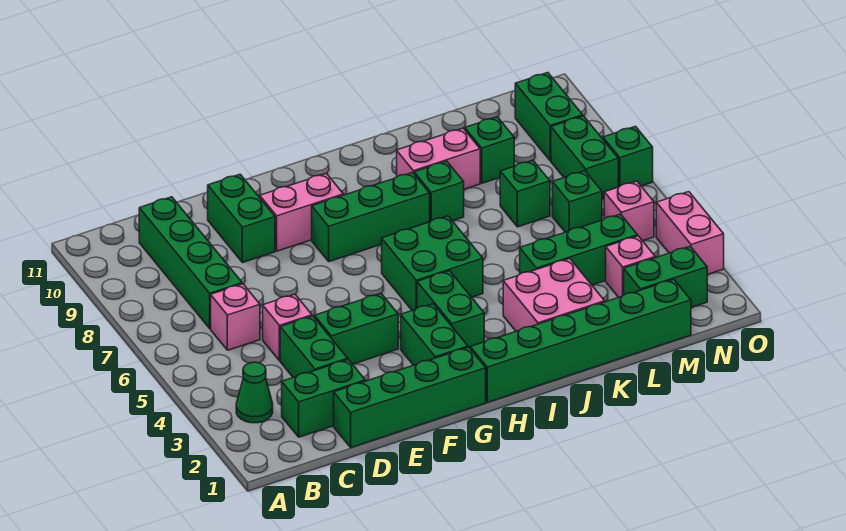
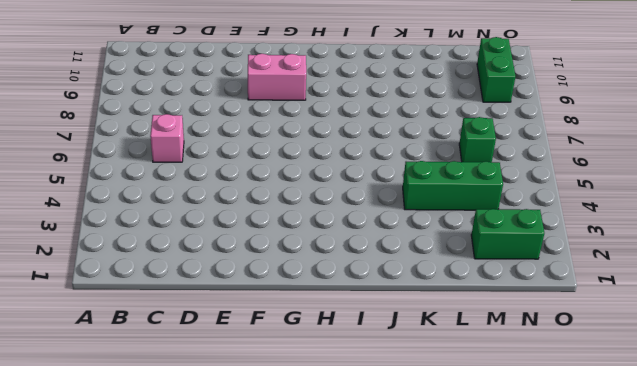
none -> green cone B3 level 1
none -> green brick C2:D2 level 1
none -> green brick C7:C10 level 1

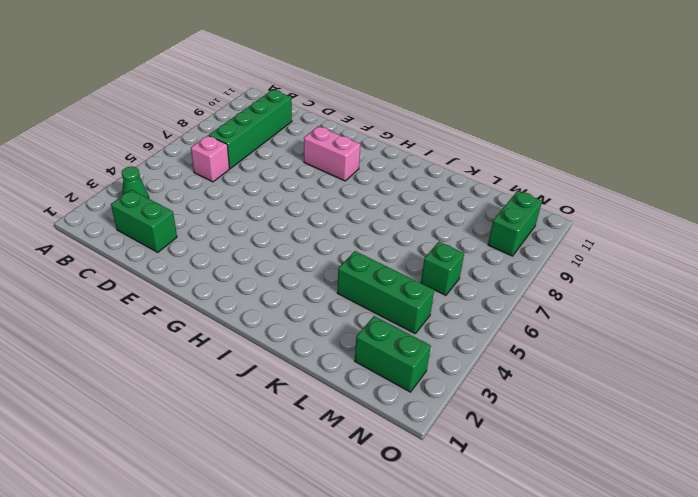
none -> green brick D1:G1 level 1
none -> green brick D3:D4 level 1
none -> pink brick D5 level 1

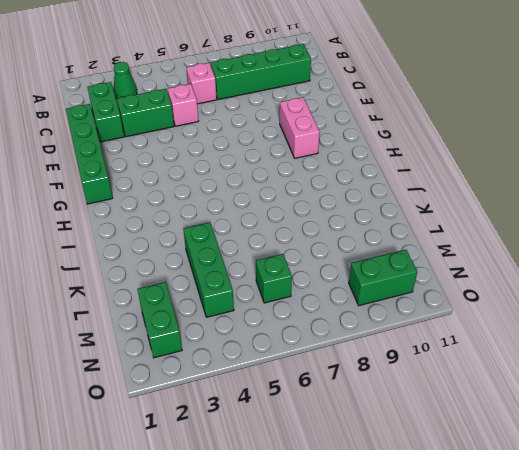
none -> green brick E4:F4 level 1
none -> green brick E9:E10 level 1
none -> green brick G2:G3 level 1

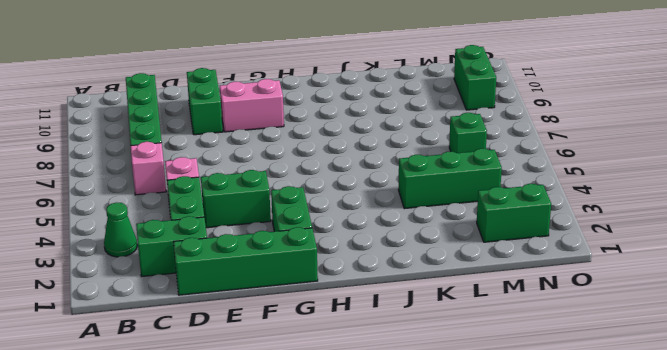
none -> green brick G8:I8 level 1
none -> green brick H1:M1 level 1
none -> green brick H3:H4 level 1

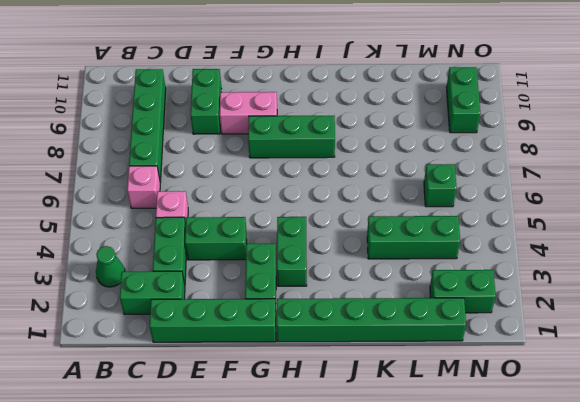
none -> green brick H5:I6 level 1
none -> pink brick J2:K3 level 1
none -> green brick J8 level 1

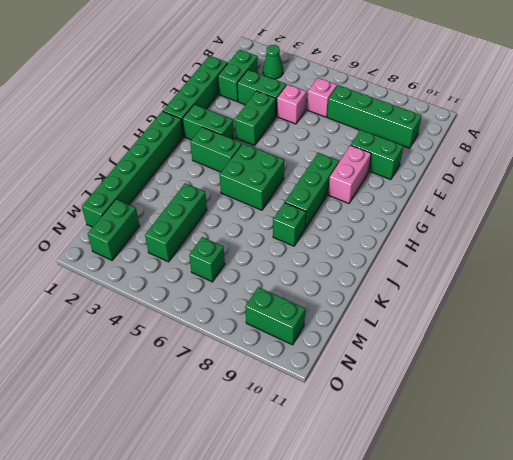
none -> pink brick J2:K3 level 1
none -> pink brick J9:K9 level 1
none -> green brick L7 level 1

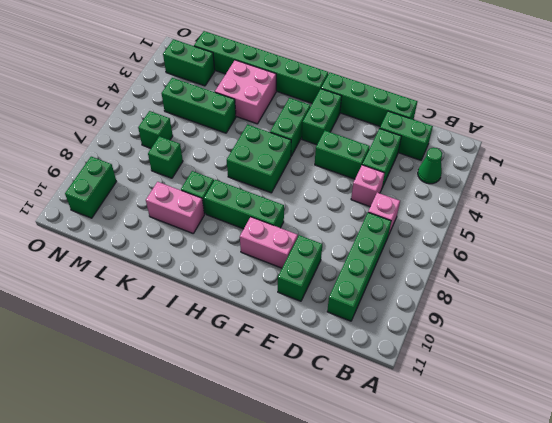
none -> green brick L9 level 1
none -> pink brick M3 level 1
none -> pink brick N5 level 1

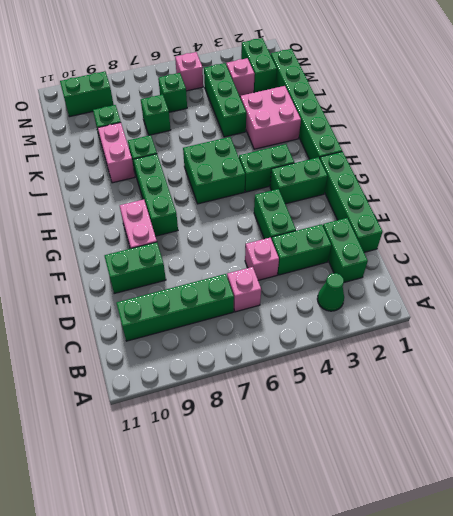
none -> green brick N7:N8 level 1
none -> pink brick O3:O4 level 1
none -> green brick O7 level 1

